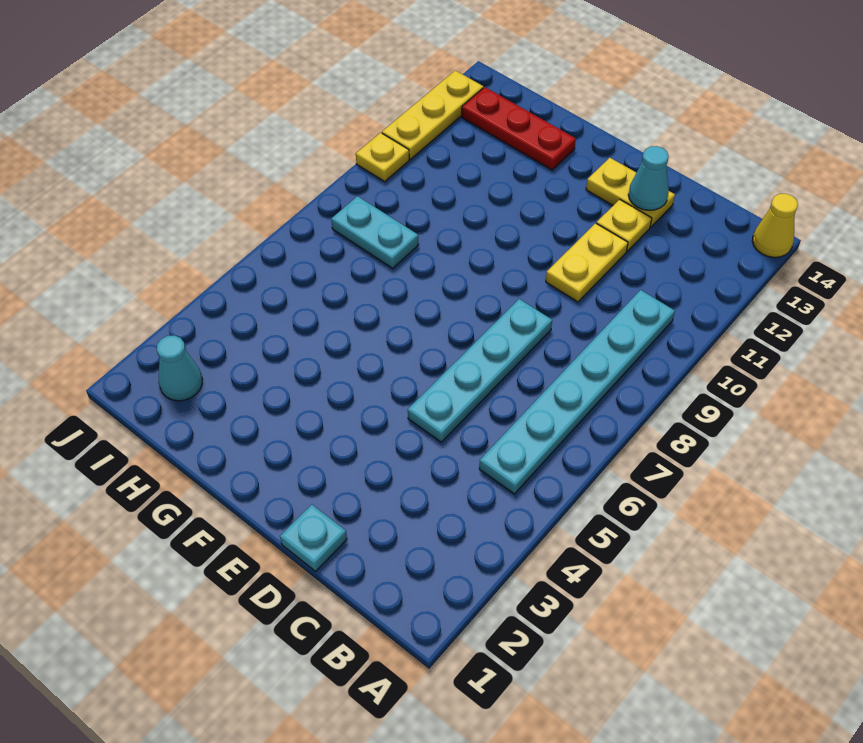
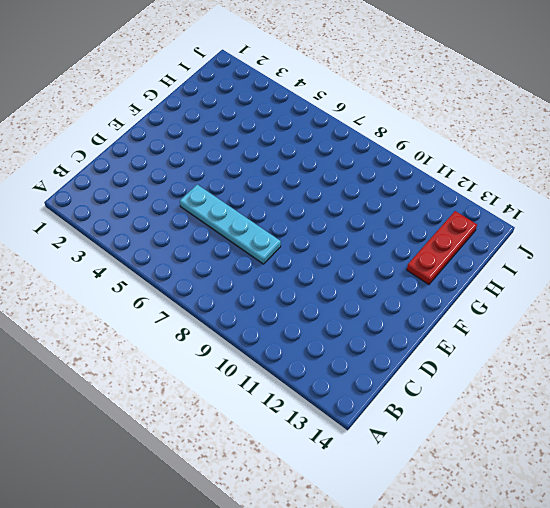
none -> yellow cone A14 level 1
none -> cyan plate B5:B10 level 1
none -> cyan plate D1 level 1

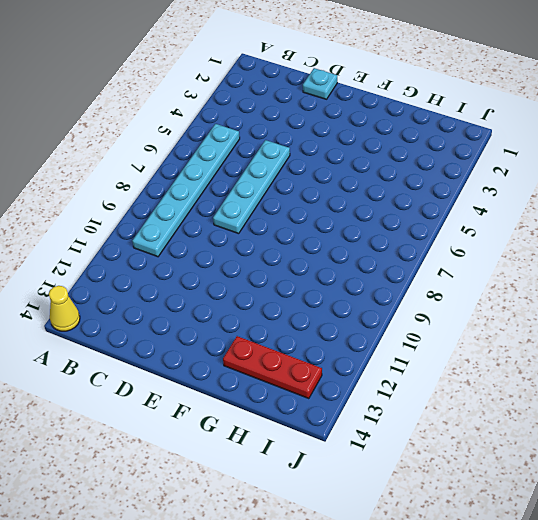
none -> yellow plate D10:D11 level 1
none -> yellow plate D12 level 1
none -> yellow plate D13:E13 level 1

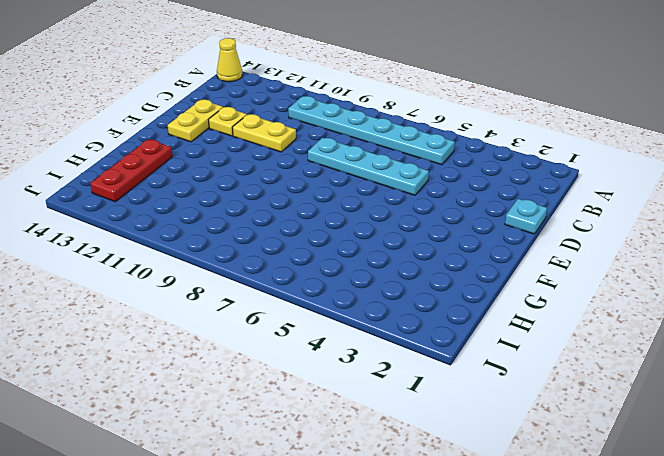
none -> cyan plate H8:I8 level 1
none -> cyan cone I2 level 1
none -> yellow plate J10 level 1

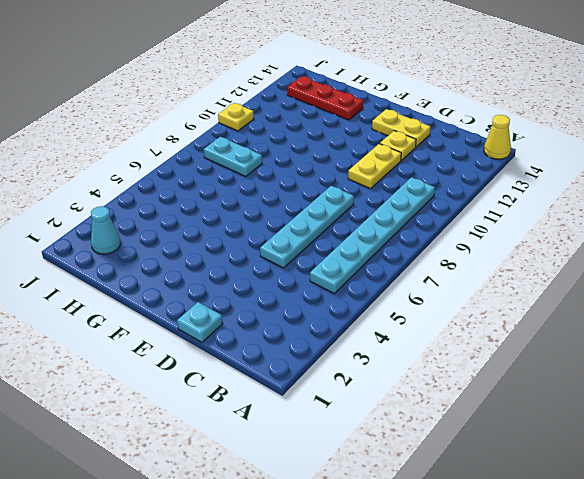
none -> yellow plate J11:J13 level 1
none -> cyan cone D13 level 2

